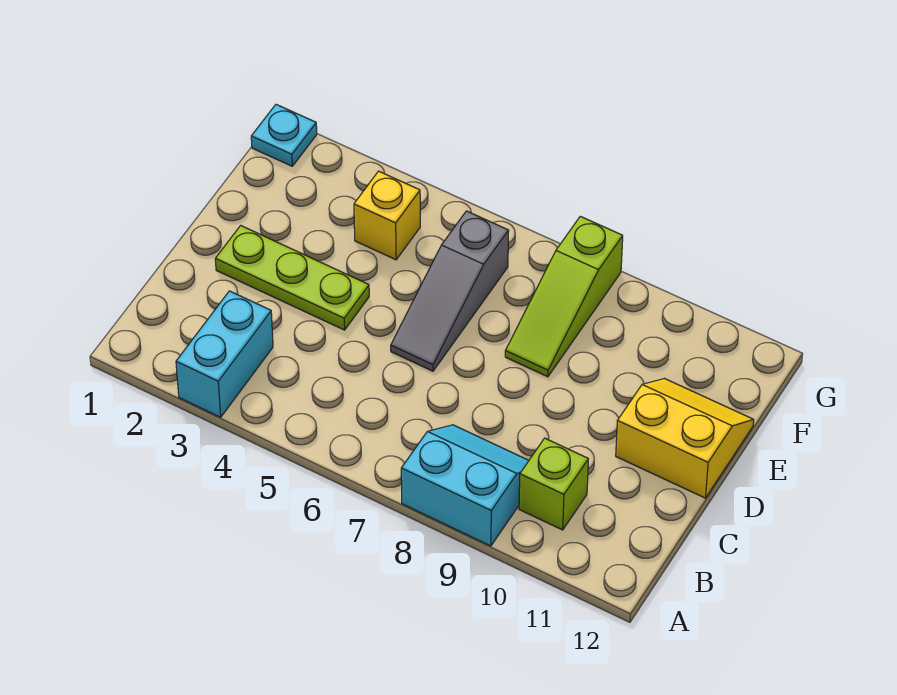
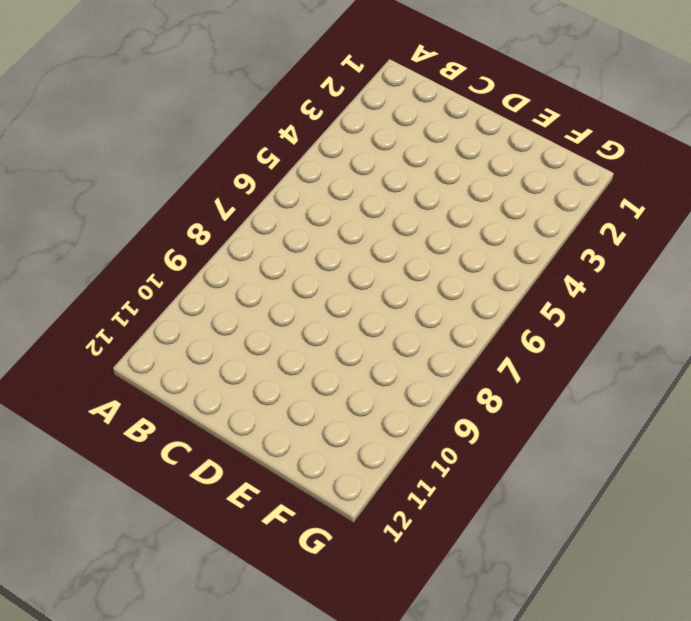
none -> cyan brick A3:B3 level 1
none -> cyan slope A8:B9 level 1 top A

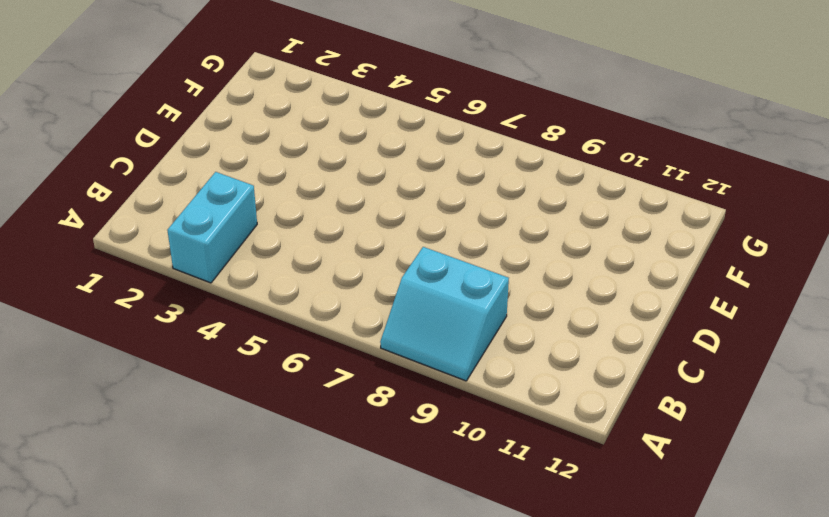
cyan slope A8:B9 level 1 top B -> cyan slope A8:B9 level 1 top A
none -> lime brick B10 level 1
none -> lime plate D2:D4 level 1

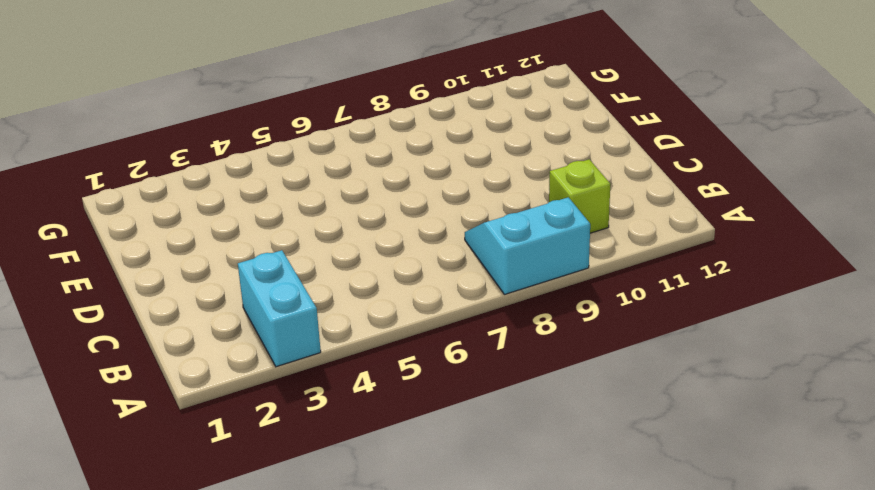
none -> lime plate D2:D4 level 1
none -> grey slope D6:F6 level 1 top F

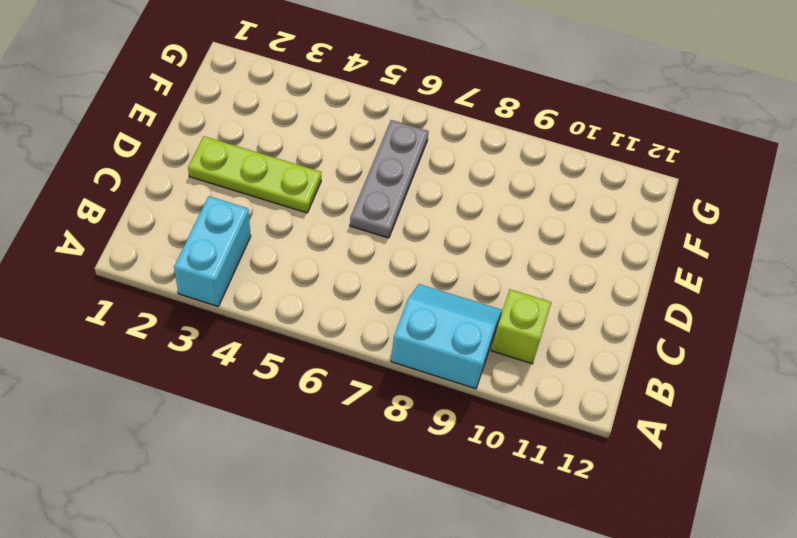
grey plate D6:F6 level 1 -> grey slope D6:F6 level 1 top F
none -> yellow slope D11:E12 level 1 top D
none -> lime slope E8:G8 level 1 top G

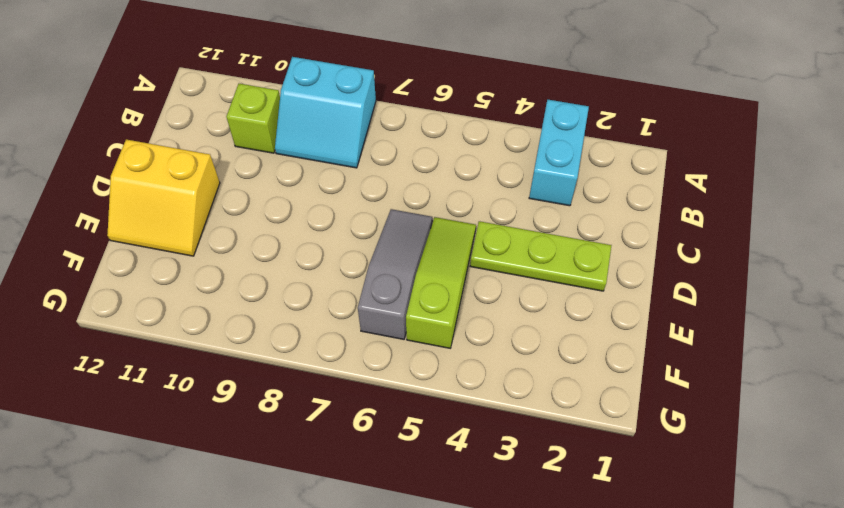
lime slope D5:F5 level 1 top F -> lime slope E8:G8 level 1 top G
none -> yellow brick F4 level 1
none -> cyan plate G1 level 1

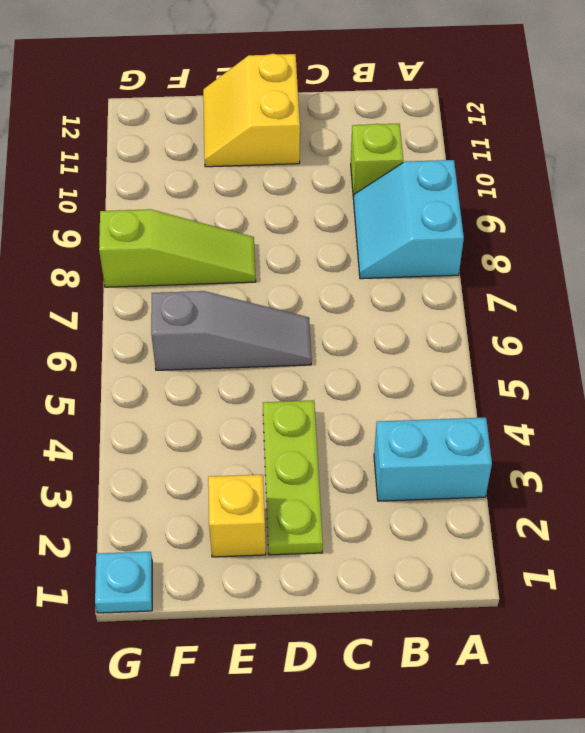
yellow brick E2 level 1 -> yellow brick F4 level 1

